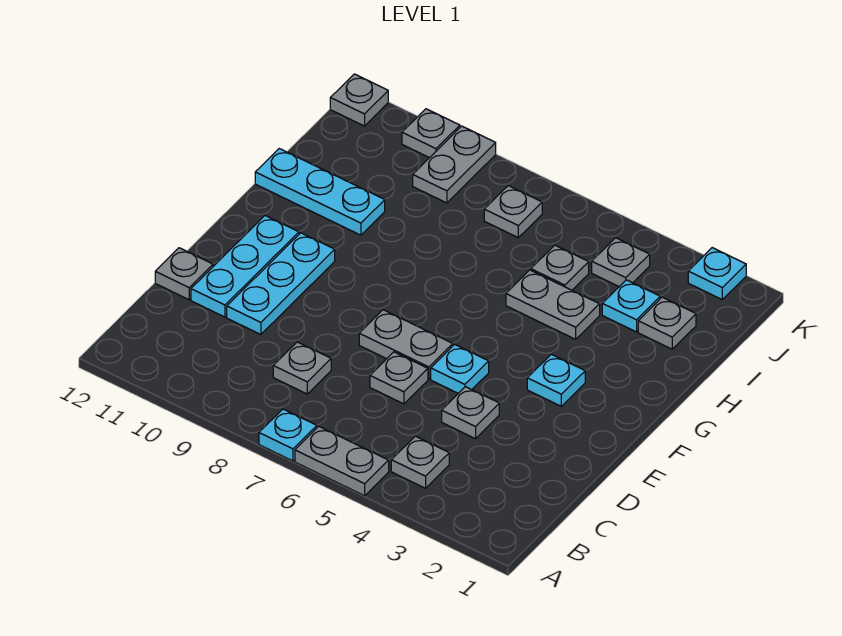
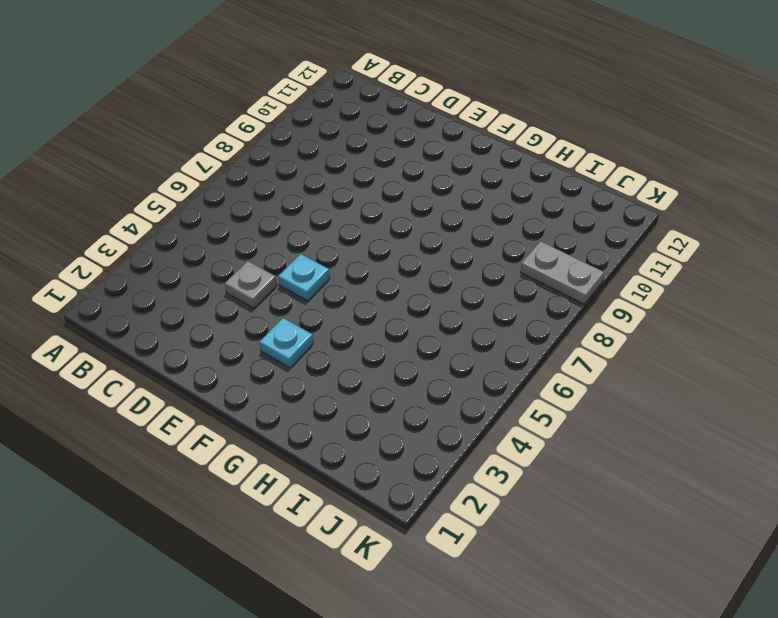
none -> grey plate A5:A6 level 1
none -> cyan plate A7 level 1
none -> grey plate B4 level 1

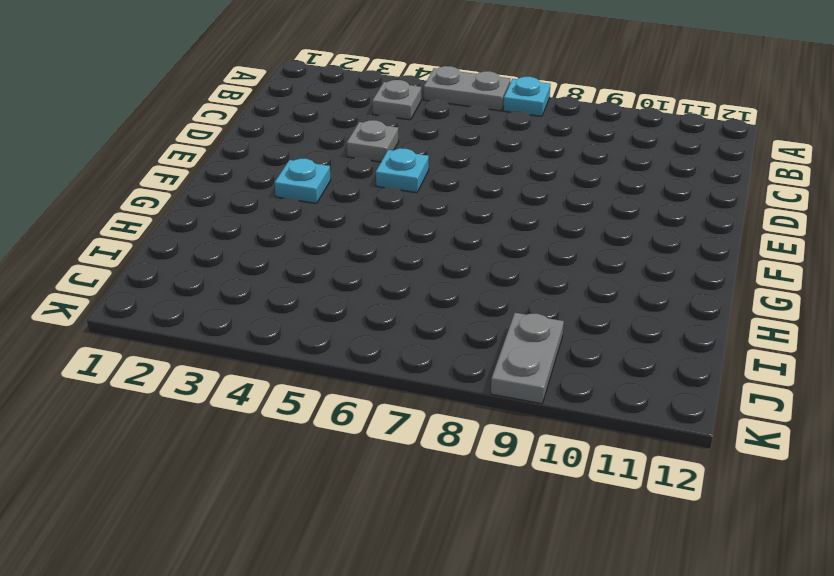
none -> grey plate C8 level 1
none -> grey plate D6 level 1
none -> cyan plate D10:F10 level 1

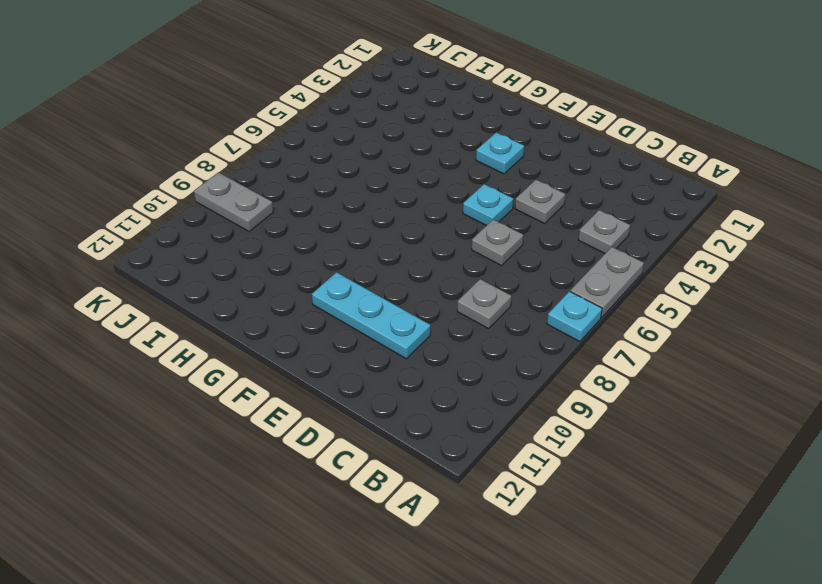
none -> cyan plate D11:F11 level 1
none -> grey plate D12 level 1
none -> grey plate E6:E7 level 1

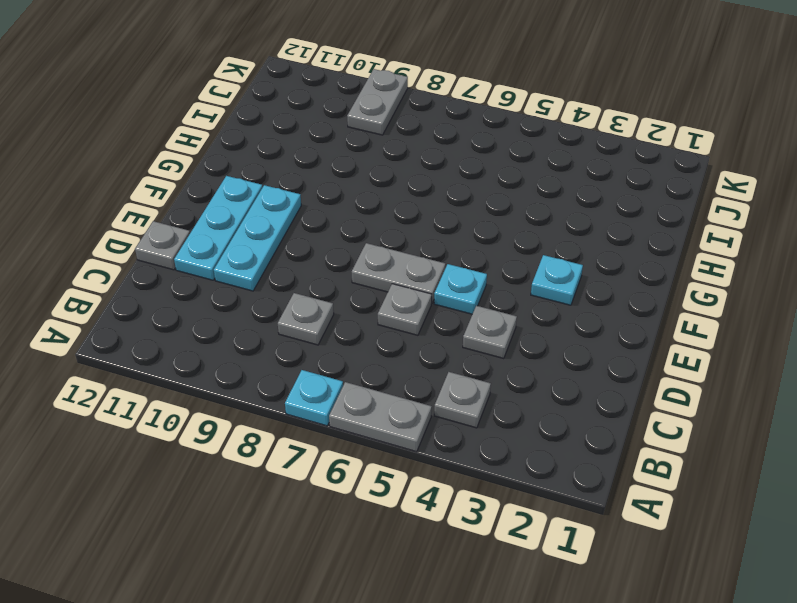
none -> grey plate H4:H5 level 1
none -> cyan plate H10:H12 level 1
none -> grey plate I2 level 1

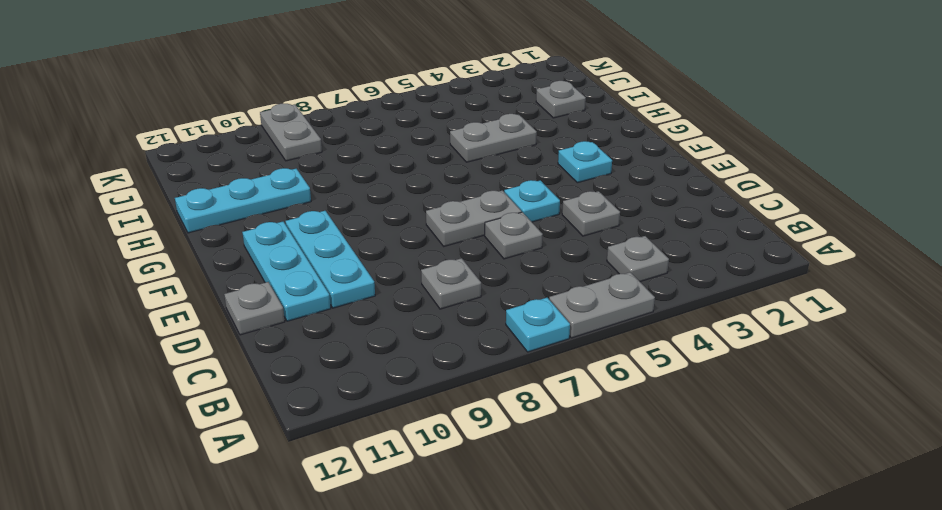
none -> cyan plate I3 level 1
none -> grey plate I5 level 1
none -> grey plate J4 level 1

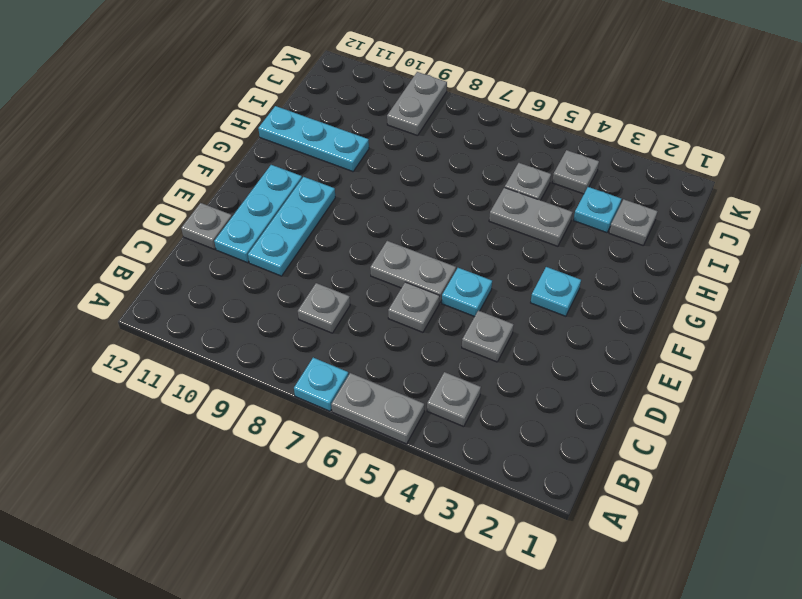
none -> grey plate J7 level 1
none -> cyan plate K2 level 1
none -> grey plate K10 level 1

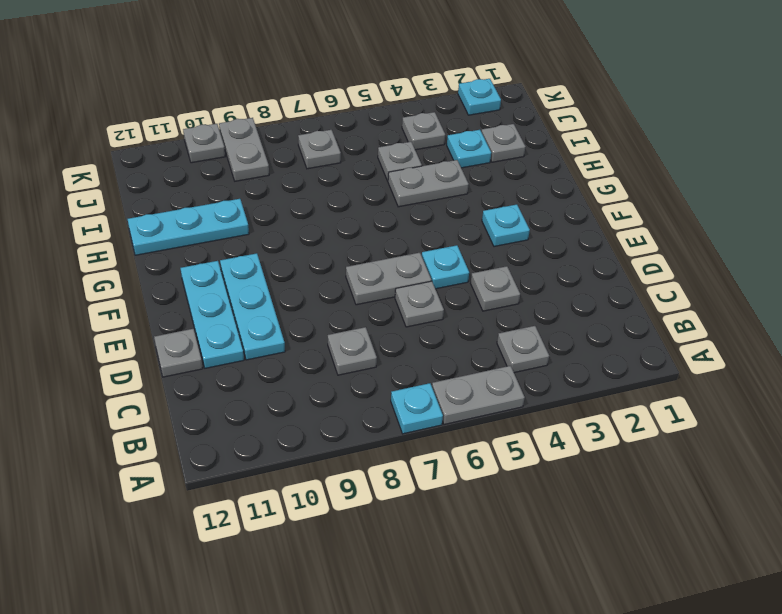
none -> grey plate K12 level 1

